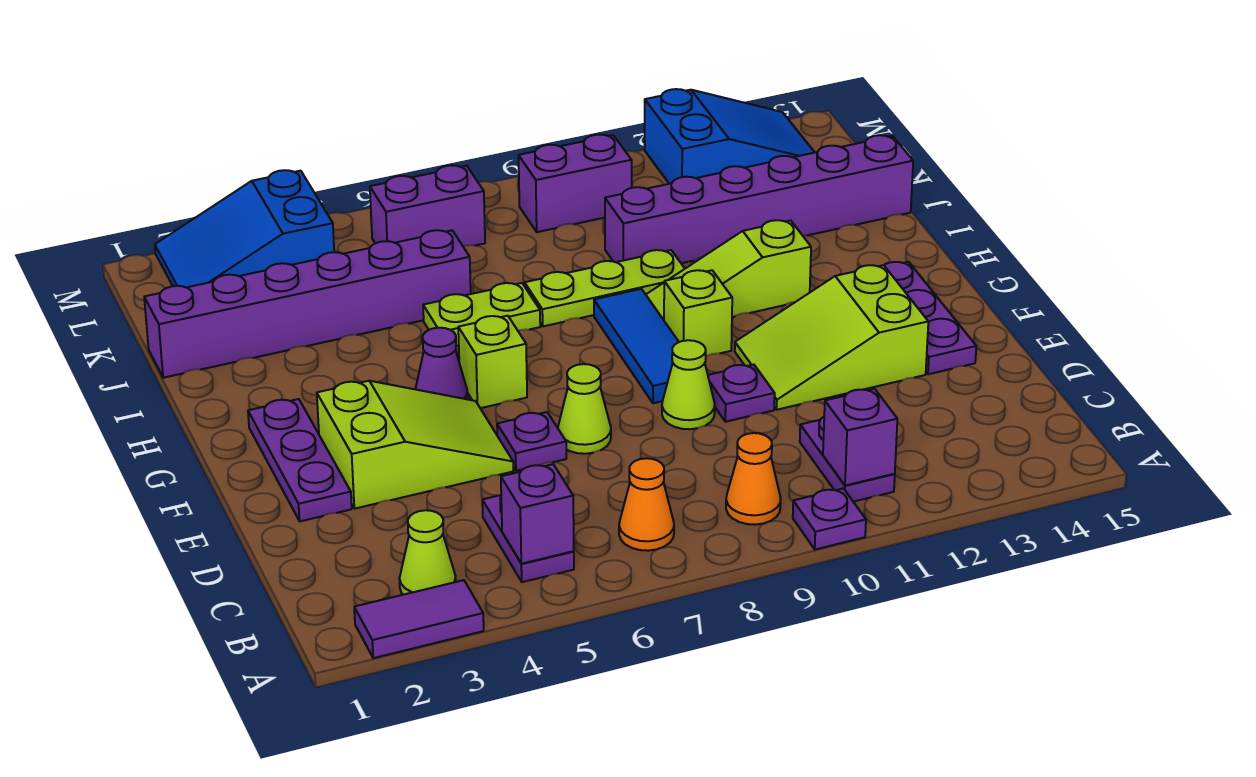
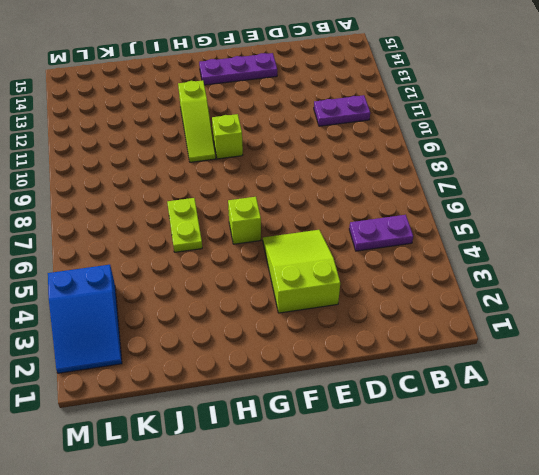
none -> purple tile A2:A3 level 1
none -> purple plate A10 level 1
none -> lime cone B3 level 1
none -> orange cone B7 level 1

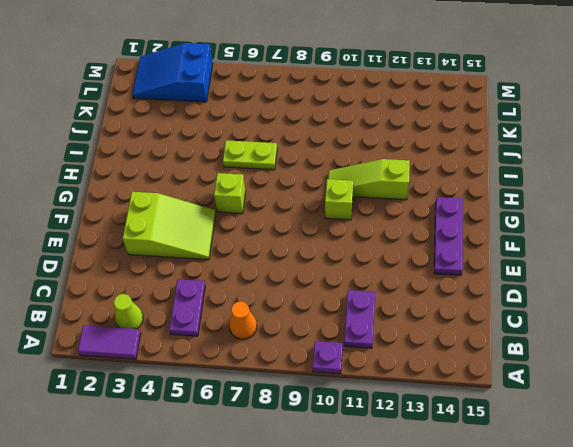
none -> orange cone B9 level 1
none -> purple plate E2:G2 level 1
none -> purple plate E6 level 1
none -> lime cone E7 level 1

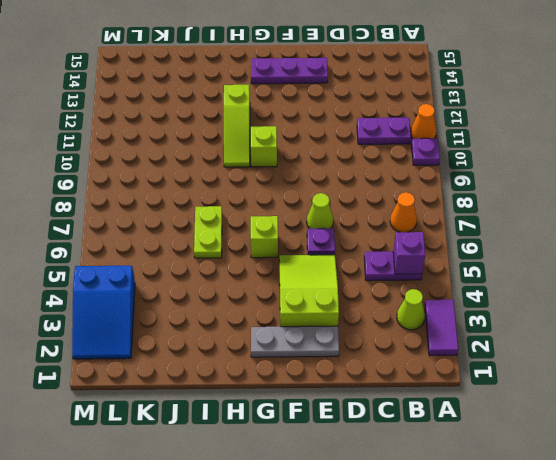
orange cone A11 level 1 -> orange cone B9 level 1
grey plate E2:G2 level 1 -> purple plate E2:G2 level 1
none -> lime cone E9 level 1
none -> purple plate E10 level 1
none -> lime slope E11:F13 level 1 top 13
none -> blue tile F9:H9 level 1

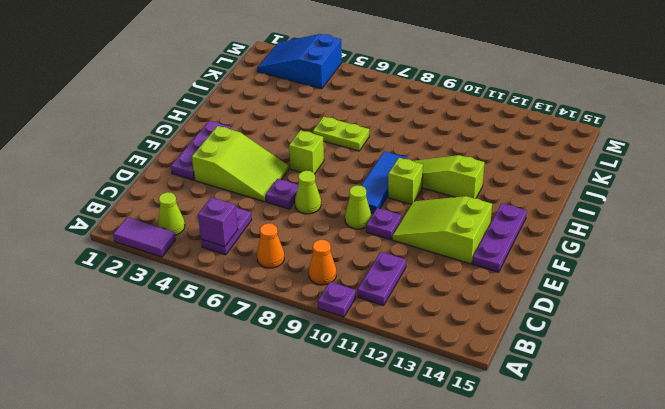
none -> purple cone G5 level 1
none -> lime plate I8:I10 level 1
none -> purple brick J1:J6 level 1
none -> purple brick J10:J15 level 1

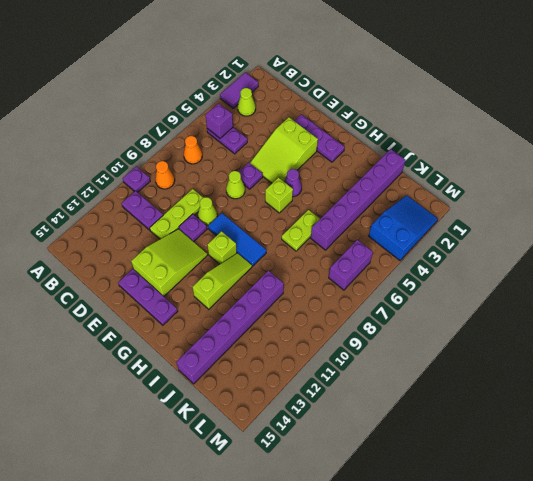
lime plate D9:D11 level 1 -> lime plate I8:I10 level 1
none -> purple brick L9:L10 level 1
none -> blue slope L12:M14 level 1 top 12
none -> purple brick B11 level 2

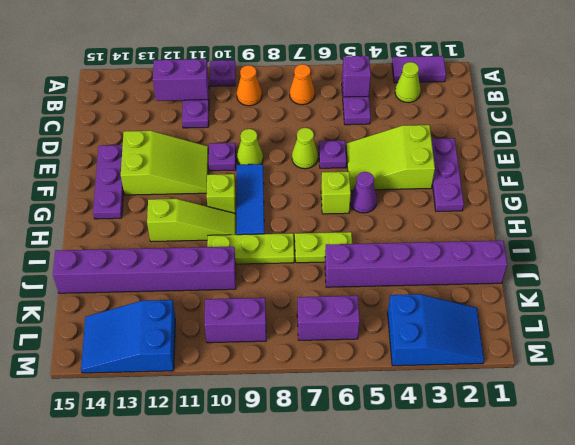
purple brick B11:B12 level 2 -> purple brick B11 level 2

